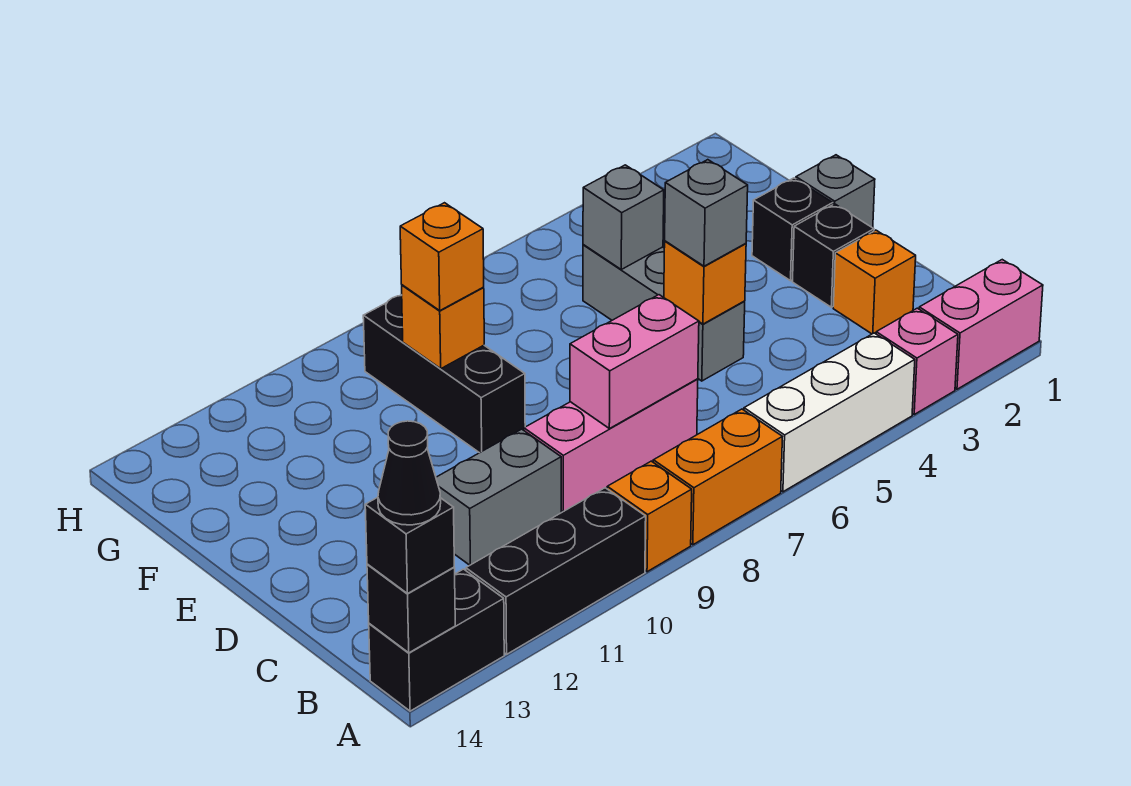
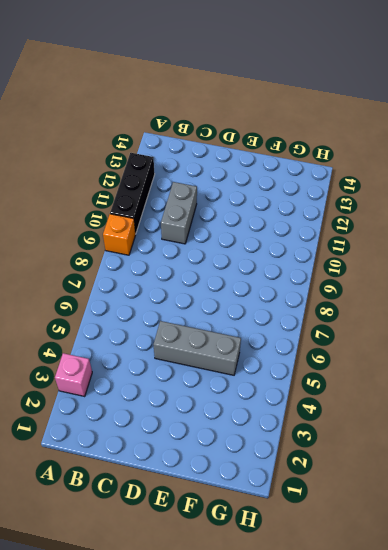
none -> pink brick A1:A2 level 1
none -> white brick A4:A6 level 1
none -> orange brick A7:A8 level 1

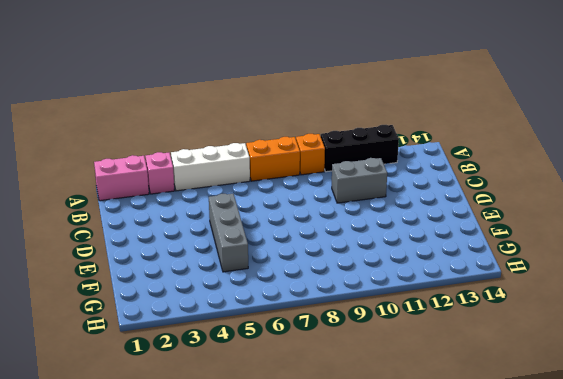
none -> black brick A13:A14 level 1
none -> orange brick C2 level 1
none -> pink brick C7:C9 level 1

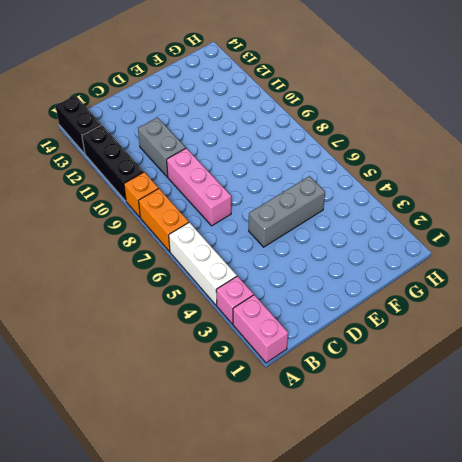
none -> orange brick C2 level 1
none -> black brick D2 level 1
none -> grey brick E1 level 1

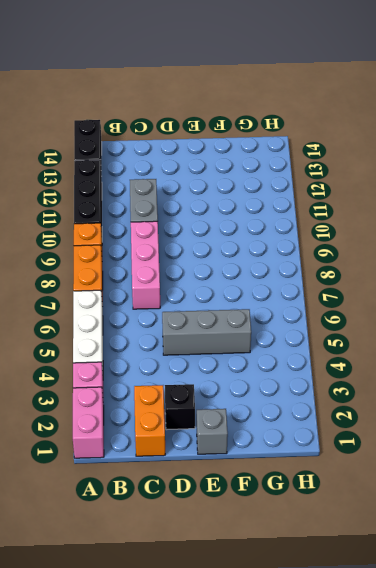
orange brick C1:C2 level 1 -> orange brick C2 level 1
none -> black brick E2 level 1
none -> black brick E9:G9 level 1
none -> black brick A14 level 2

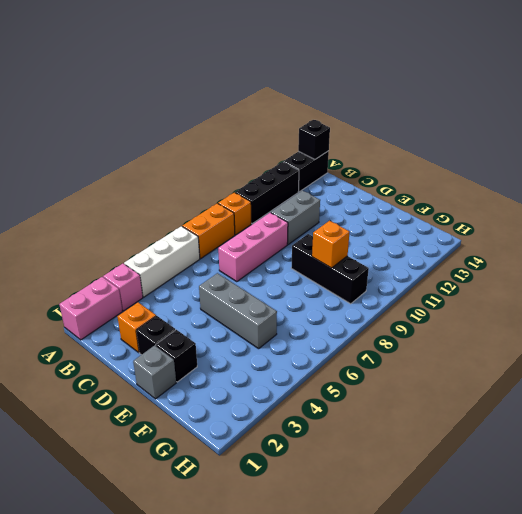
none -> pink brick C7:C8 level 2
none -> orange brick D5 level 2
none -> grey brick F5 level 2

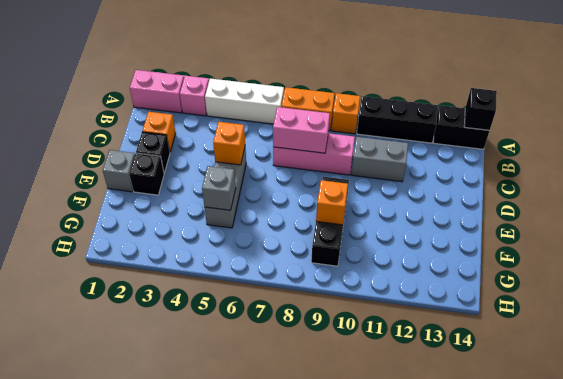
none -> black brick A14 level 3
none -> grey brick D5 level 3
none -> orange brick F9 level 3

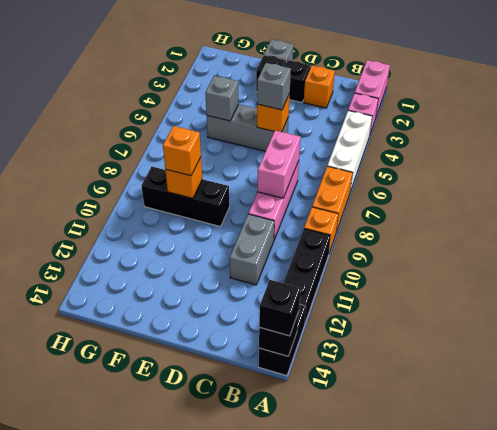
none -> black cone A14 level 4

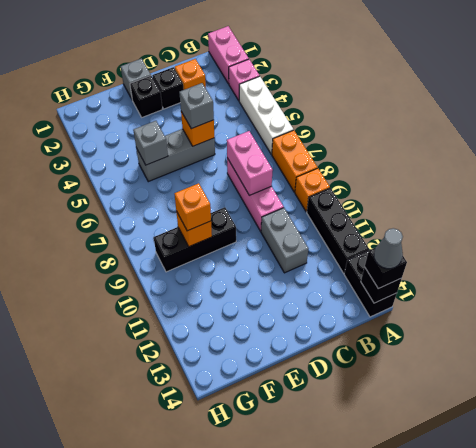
grey cone A14 level 4 -> black cone A14 level 4

